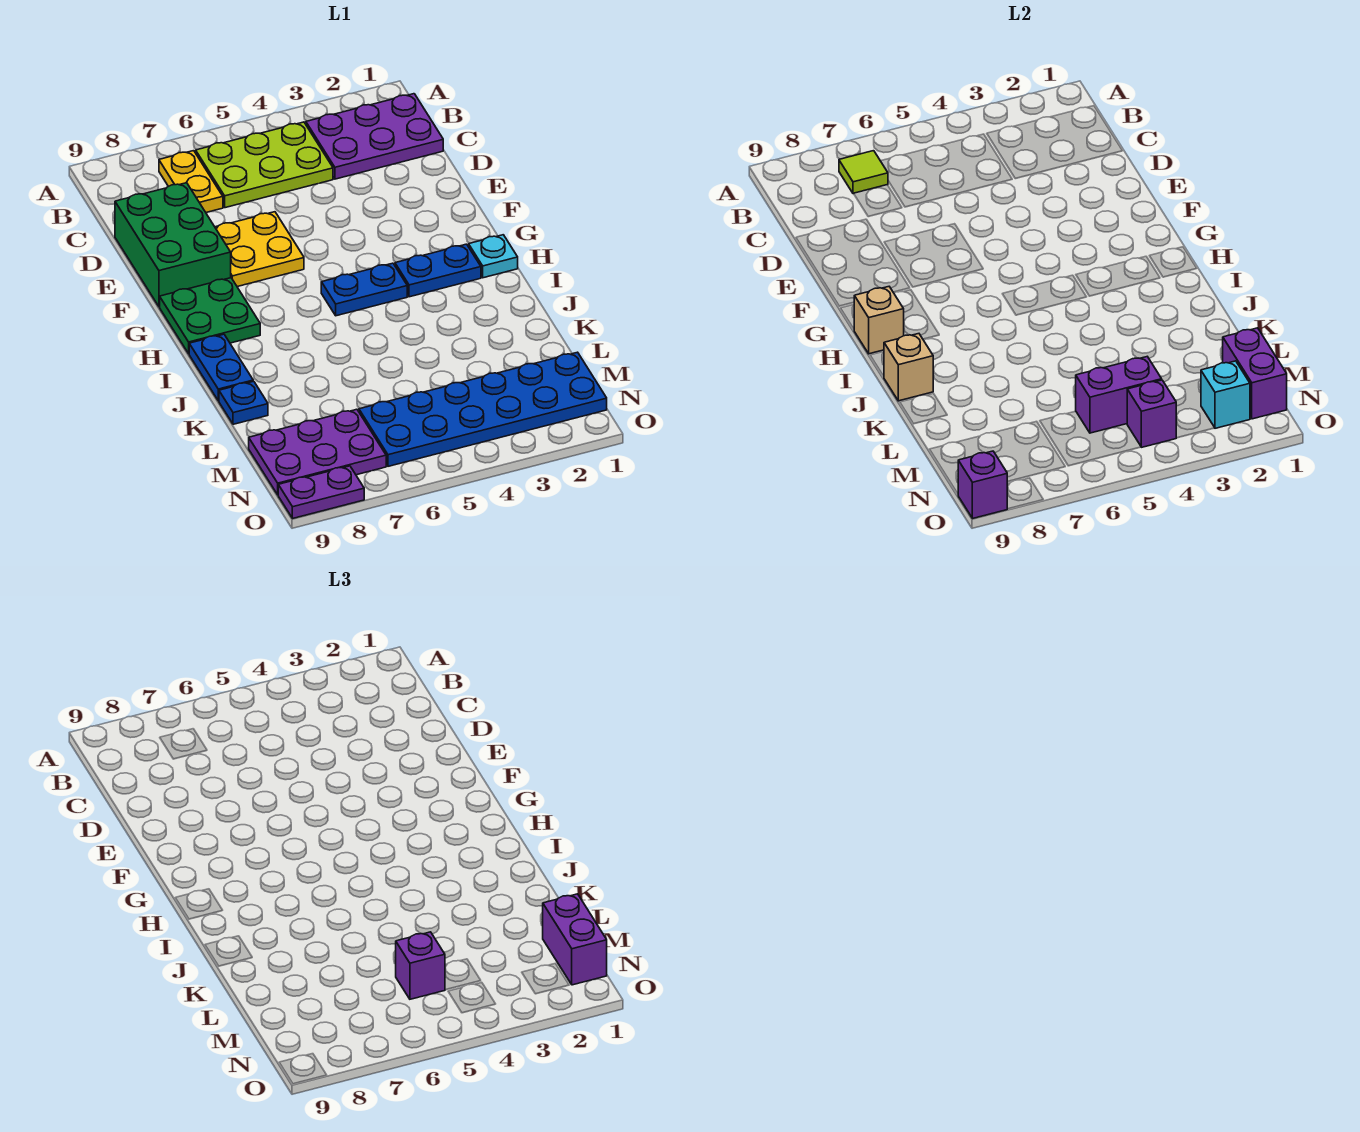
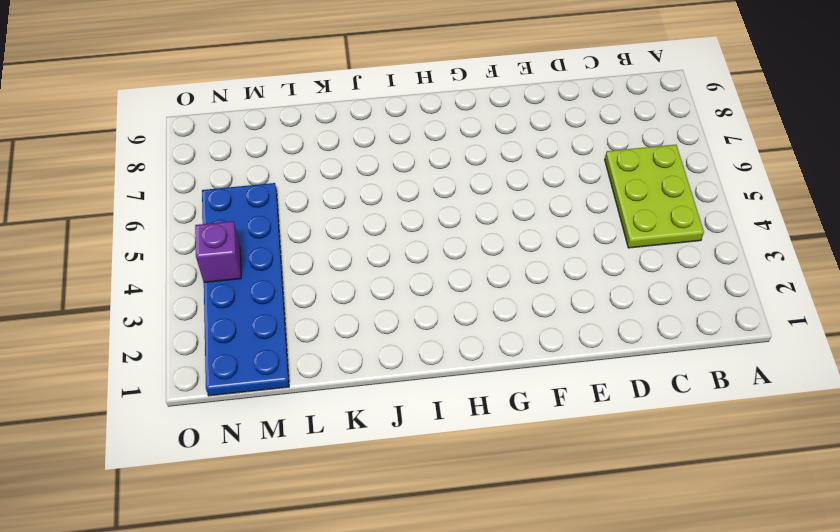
none -> purple plate B1:C3 level 1
none -> yellow plate B7:C7 level 1
none -> green brick D8:F9 level 1

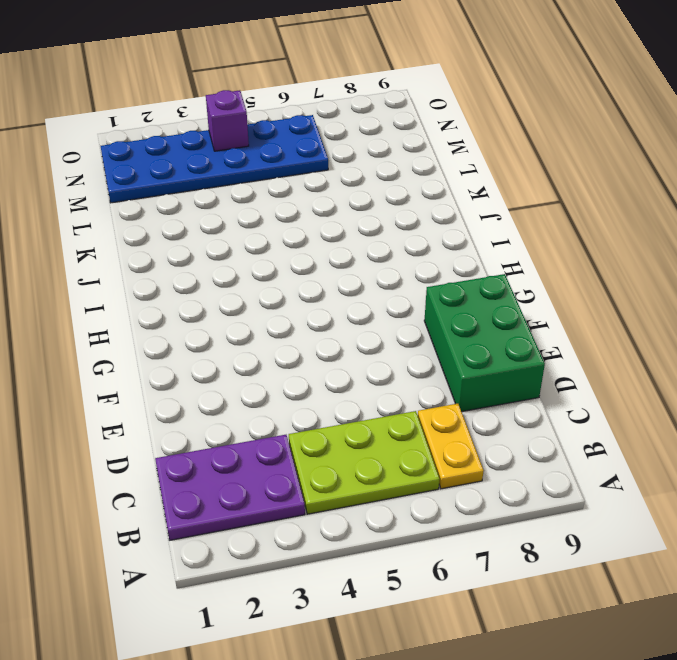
none -> yellow plate E6:F7 level 1
none -> green plate G8:H9 level 1
none -> cyan plate H1 level 1

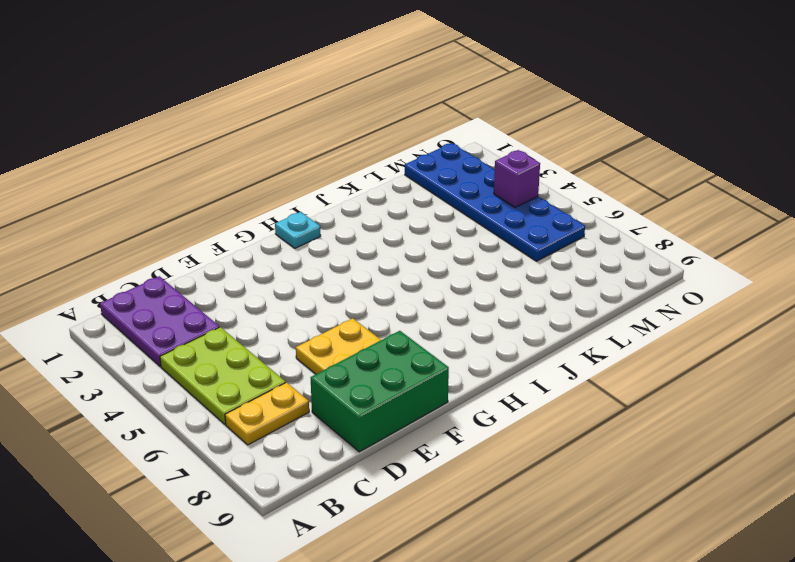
none -> green plate G8:H9 level 1
none -> blue plate H2:H3 level 1
none -> blue plate H4:H5 level 1

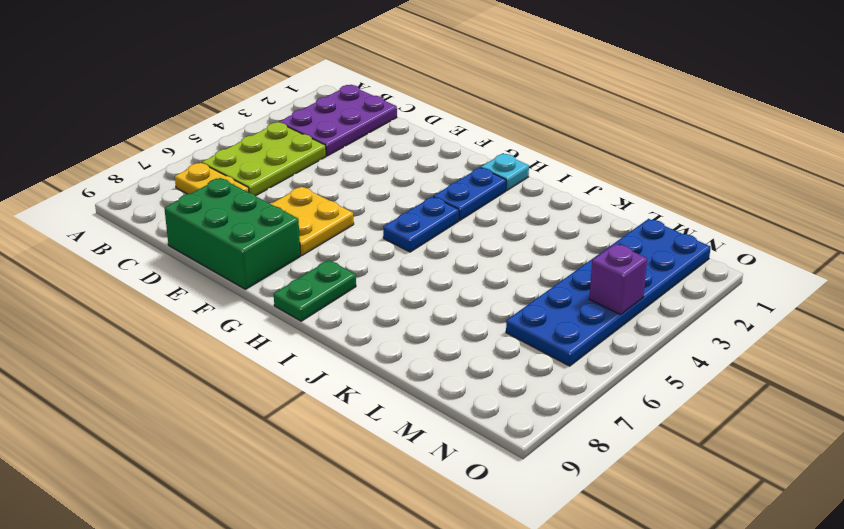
green plate H8:H9 level 1 -> green plate G8:H9 level 1
none -> blue plate I9:J9 level 1
none -> blue plate K9 level 1
none -> purple plate M7:N9 level 1

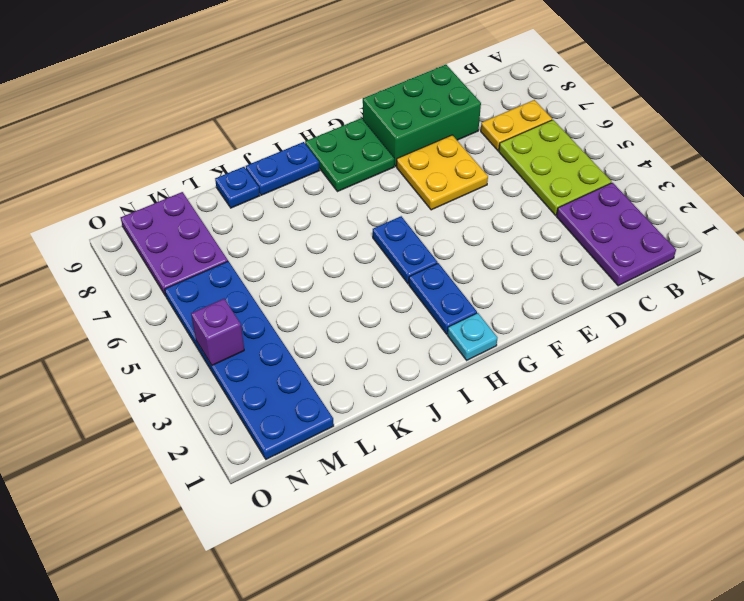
none -> purple plate O8:O9 level 1
none -> lime tile B7 level 2
none -> tan brick H9 level 2

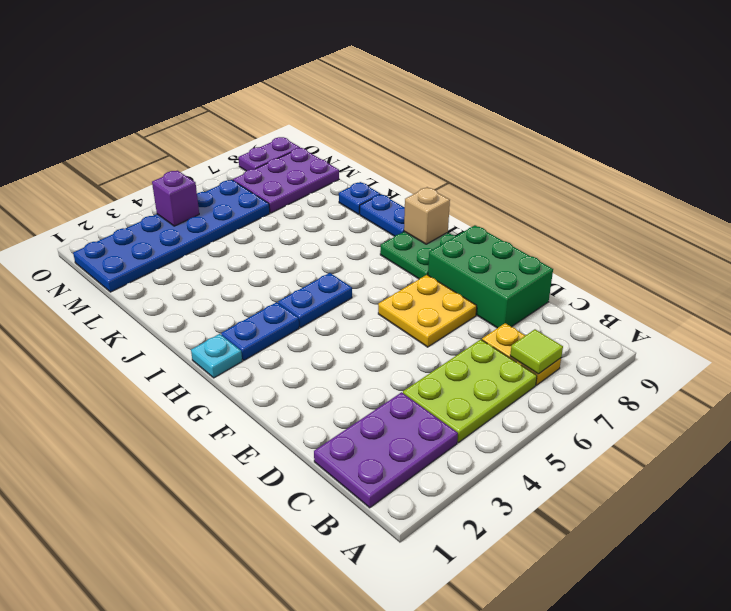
none -> tan brick J9 level 2
none -> purple brick M1:N1 level 2
none -> purple brick M4:M5 level 2

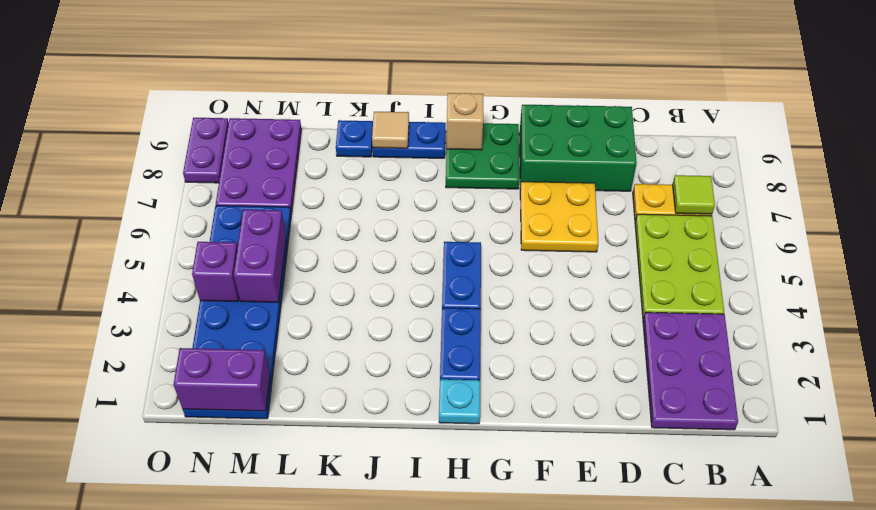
tan tile J9 level 2 -> tan brick J9 level 2
none -> cyan brick N2 level 2
none -> purple brick O9 level 2
none -> purple brick M1:N1 level 3

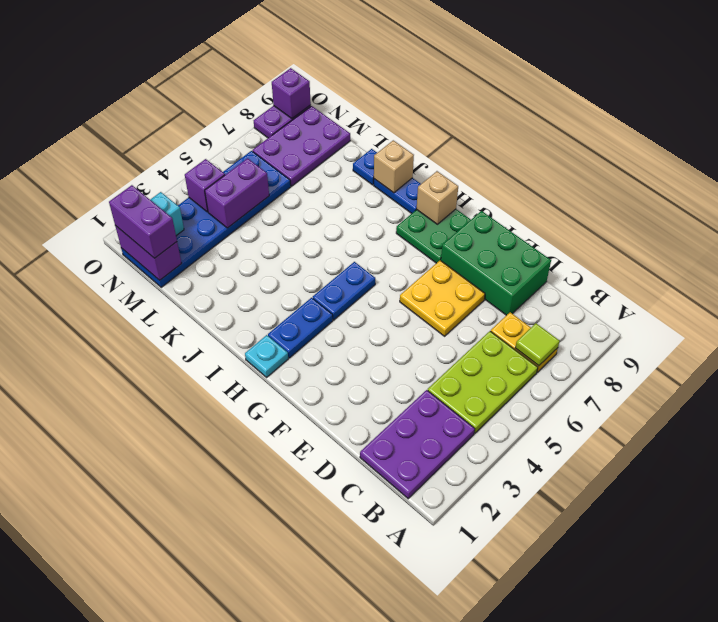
none -> purple brick M5 level 3

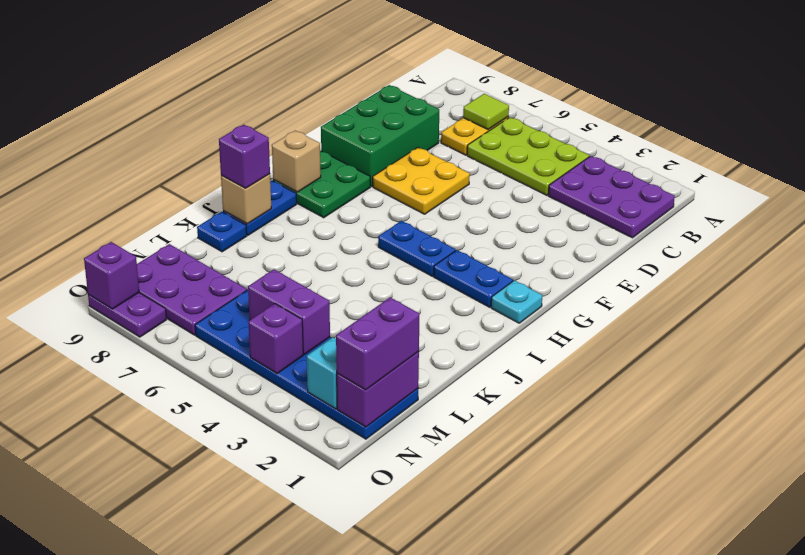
purple brick J9 level 3 -> purple brick M5 level 3

